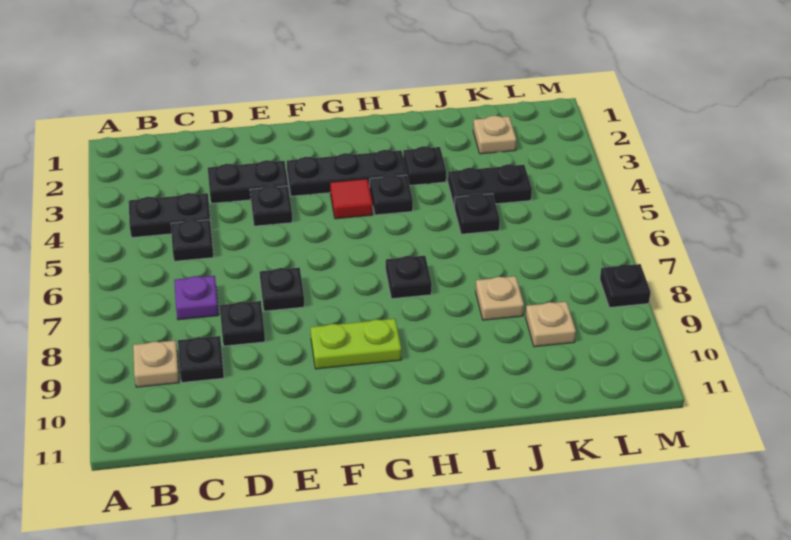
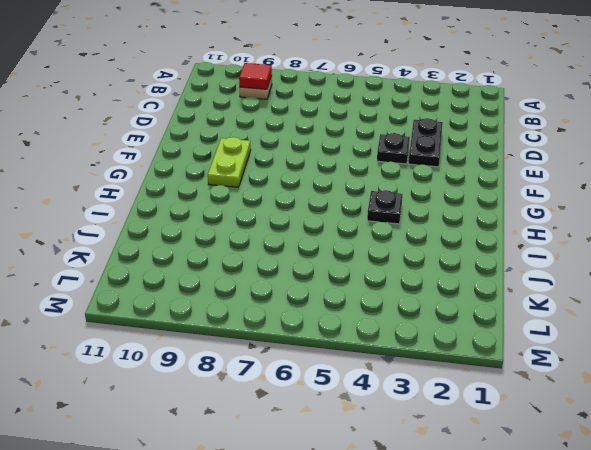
red tile B9 level 2 -> red tile G4 level 1
none -> black plate B4:C4 level 1
none -> black plate C5 level 1
none -> purple plate C7 level 1

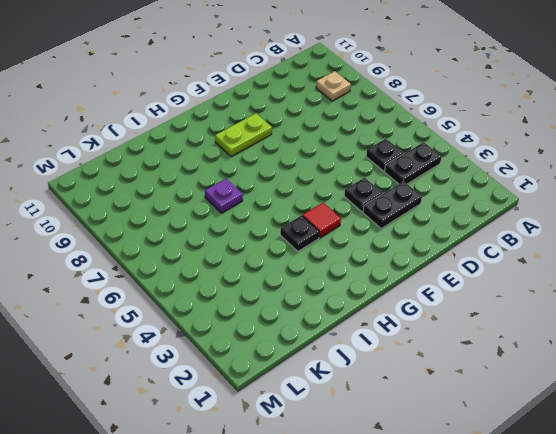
purple plate I7 level 1 -> purple plate C7 level 1
none -> black plate C9 level 1
none -> black plate D8 level 1
none -> black plate E7 level 1

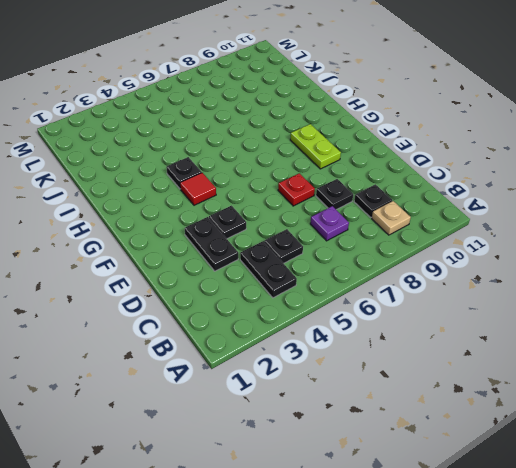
red plate E7 level 1 -> black plate E7 level 1
none -> black plate F3:H3 level 1
none -> black plate H7 level 1
none -> black plate I3 level 1

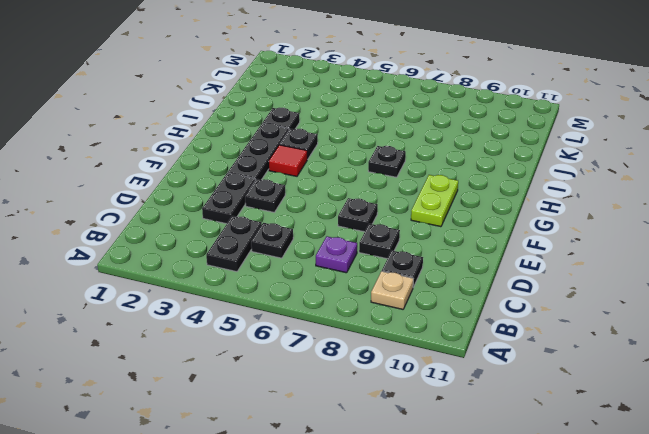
none -> black plate J4:K4 level 1
none -> black plate J5 level 1
none -> tan plate J8 level 1

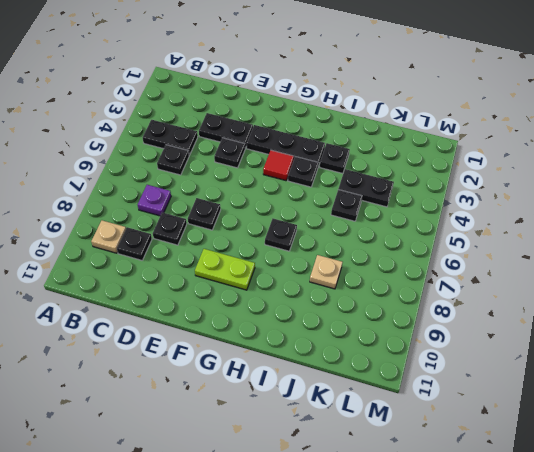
none -> tan plate K2 level 1
none -> tan plate K9 level 1
none -> black plate M8 level 1

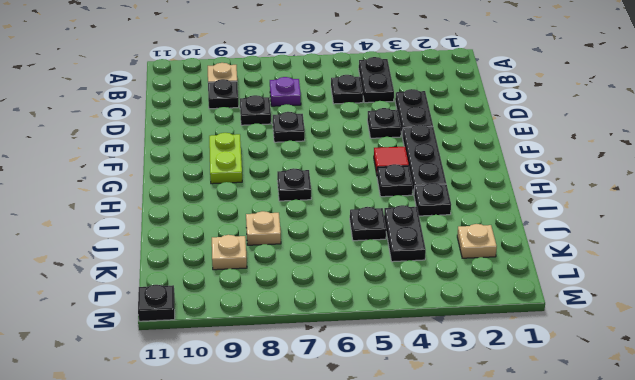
black plate M11 level 1 -> black plate M8 level 1

